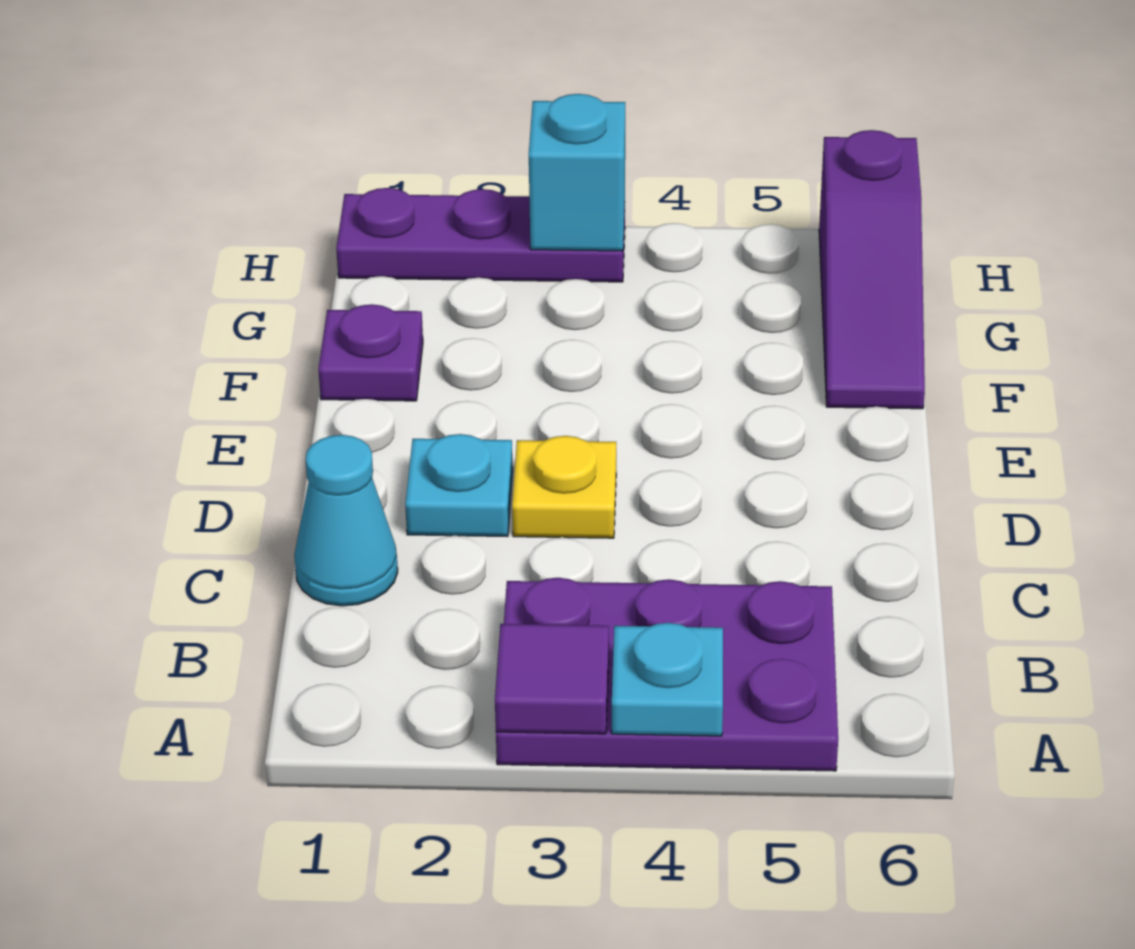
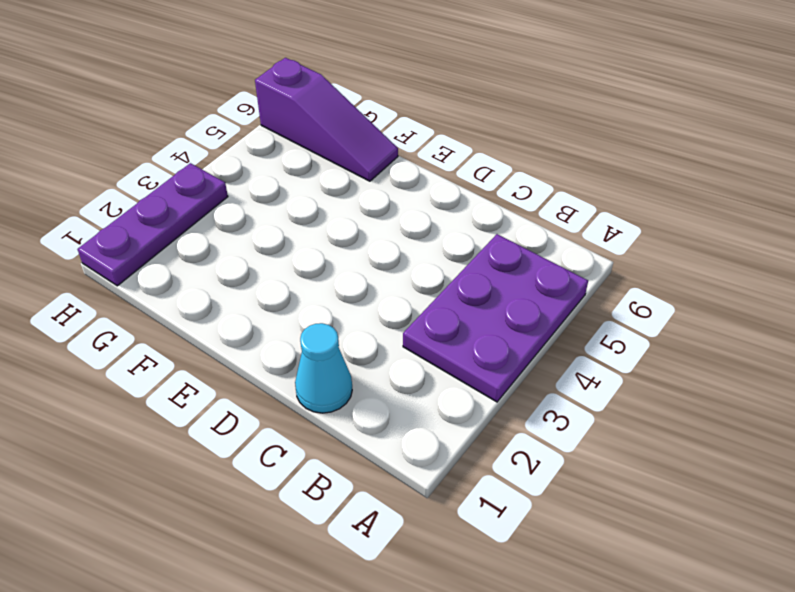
none -> cyan plate D2 level 1
none -> yellow plate D3 level 1

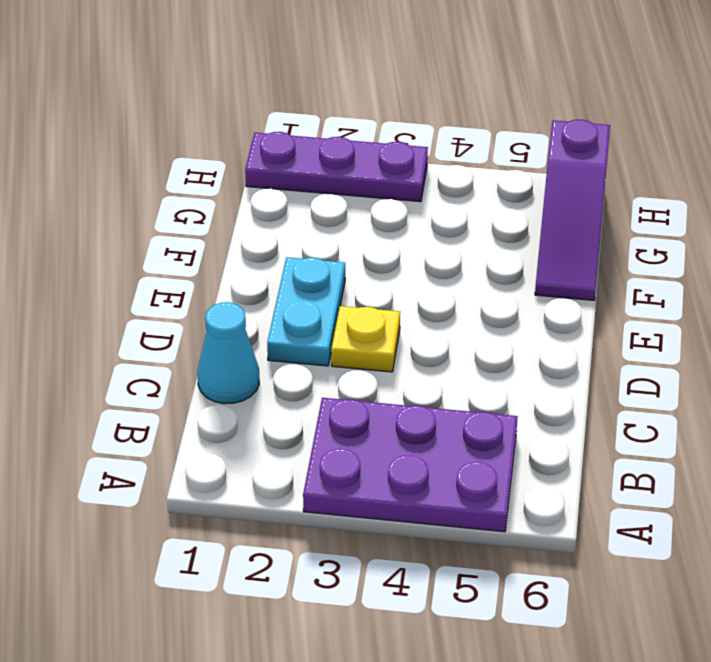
cyan plate D2:E2 level 1 -> cyan plate D2 level 1
none -> purple plate F1 level 1
none -> purple tile A3 level 2

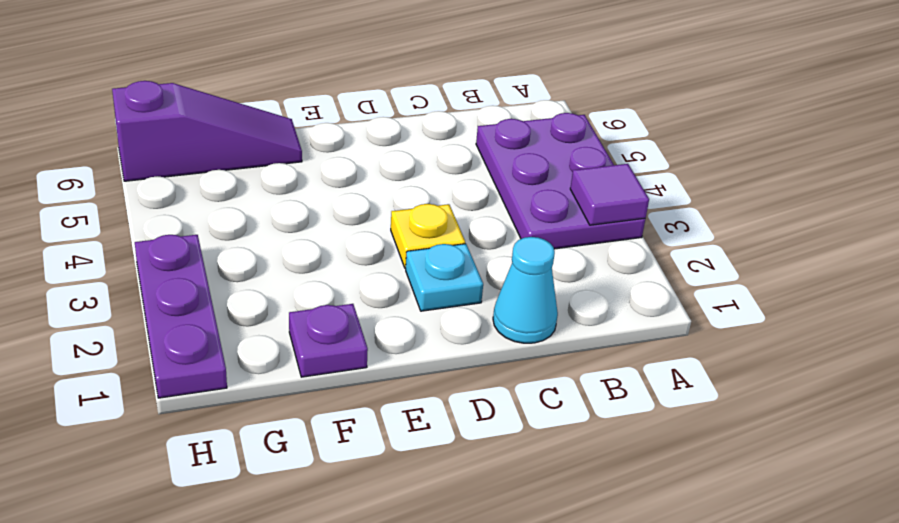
none -> cyan plate A4 level 2
none -> cyan brick H3 level 2

